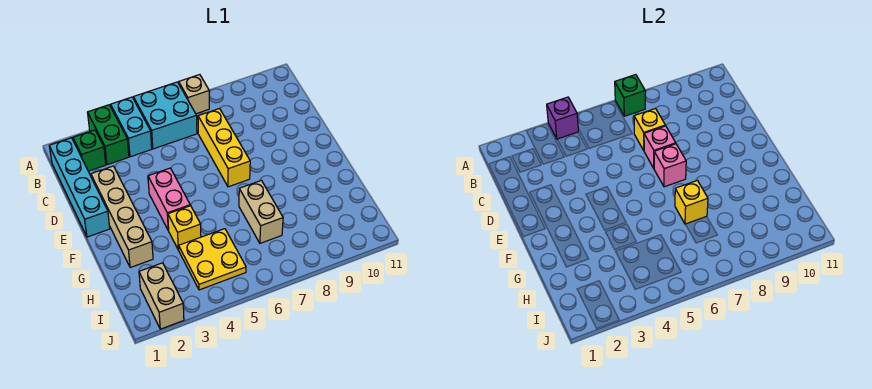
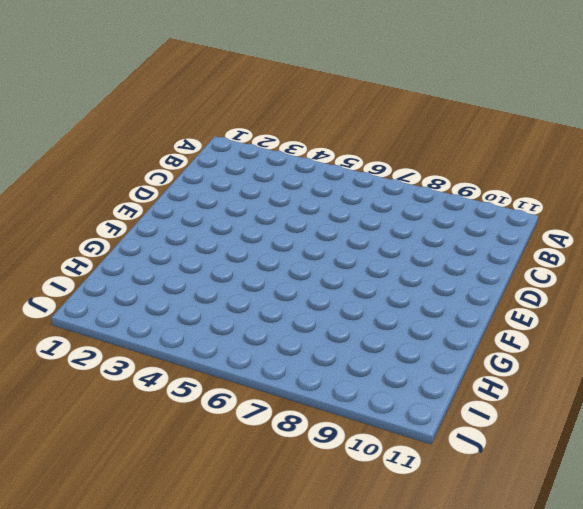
none -> green brick A3:B3 level 1
none -> cyan brick A4:B4 level 1
none -> cyan brick A5:B6 level 1

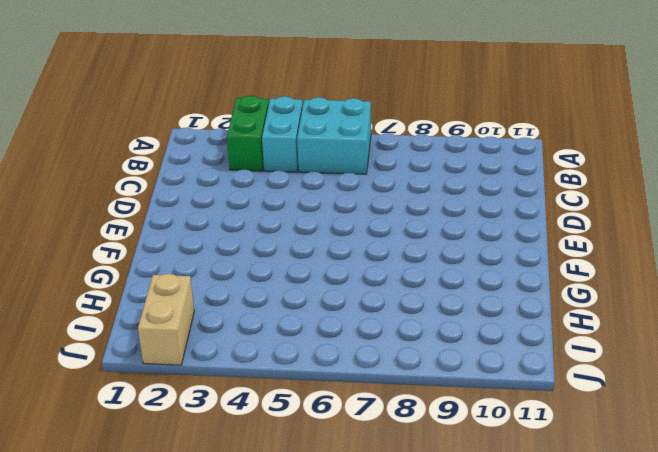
none -> tan brick A7 level 1
none -> cyan brick B1:E1 level 1
none -> green brick B2 level 1

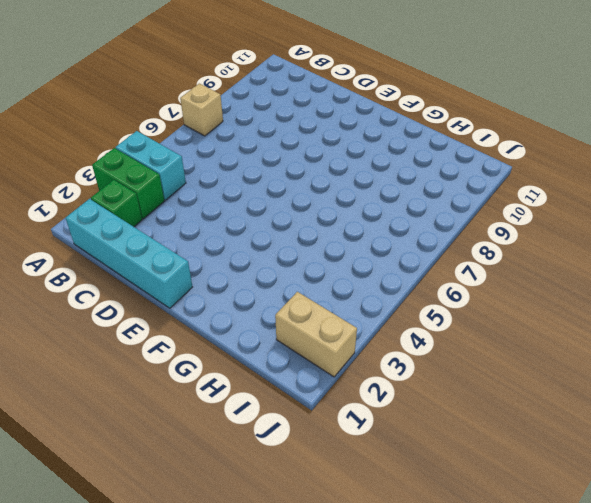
none -> cyan brick A5:B6 level 1
none -> yellow brick C7:E7 level 1
none -> tan brick D2:G2 level 1

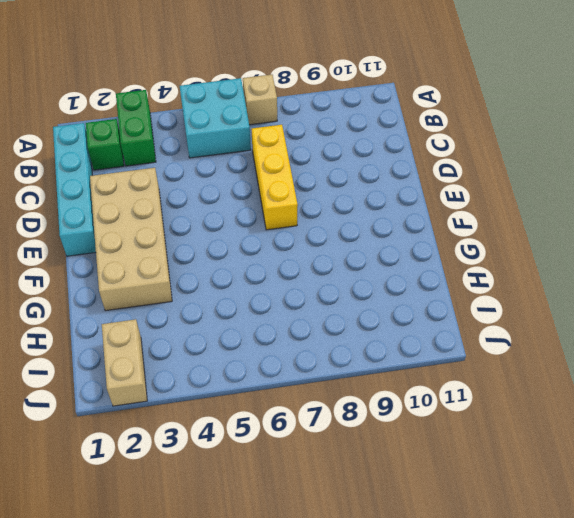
tan brick D2:G3 level 1 -> tan brick D2:G2 level 1
none -> cyan brick A4:B4 level 1
none -> pink brick E4:F4 level 1
none -> yellow brick G4 level 1

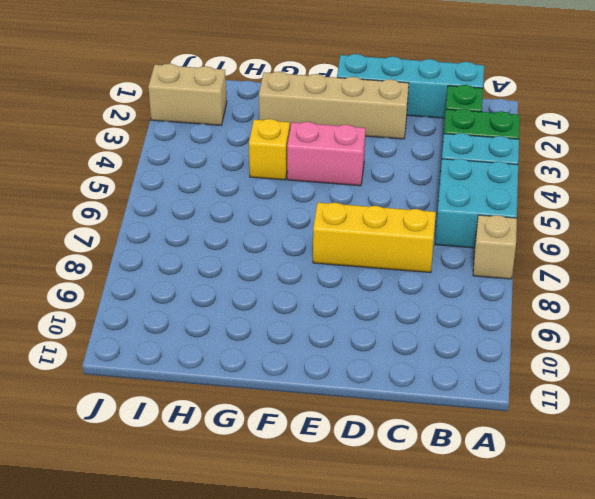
none -> tan brick G7:H7 level 1
none -> yellow plate H4:I5 level 1
none -> purple brick A4 level 2

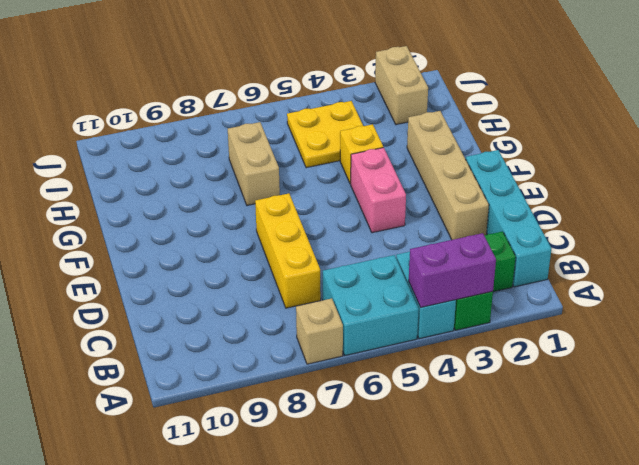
purple brick A3:A4 level 2 -> purple brick A4 level 2
none -> green brick A7 level 2
none -> yellow brick C7 level 2
none -> pink brick D7 level 2

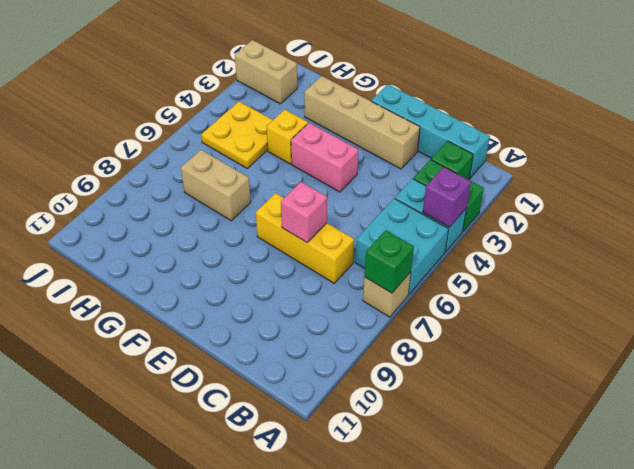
none -> yellow brick C7 level 2
none -> pink brick E7 level 2
none -> yellow brick G7 level 2

